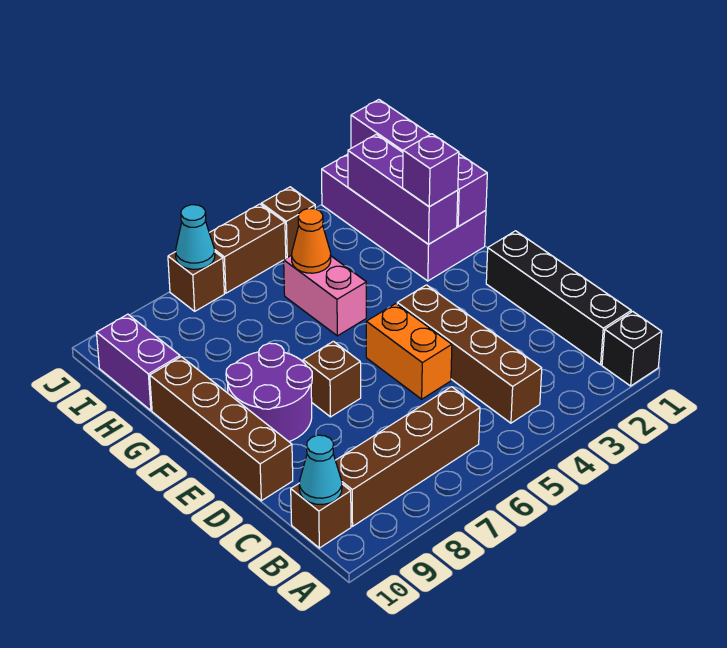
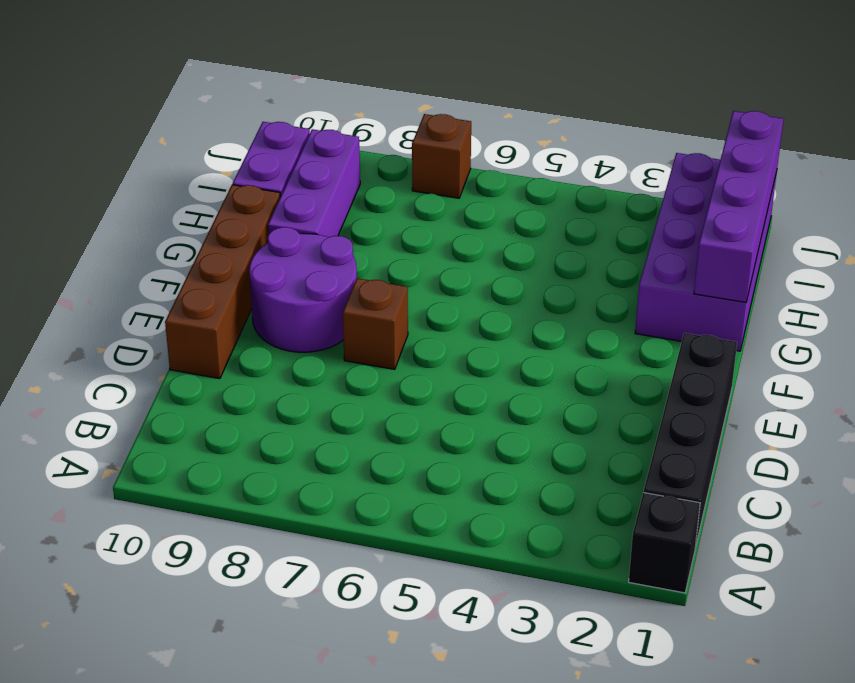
purple brick G9:I9 level 1 -> purple brick G2:I2 level 2
none -> brown brick B4:E4 level 1
none -> brown brick B6:B9 level 1
none -> brown brick B10 level 1

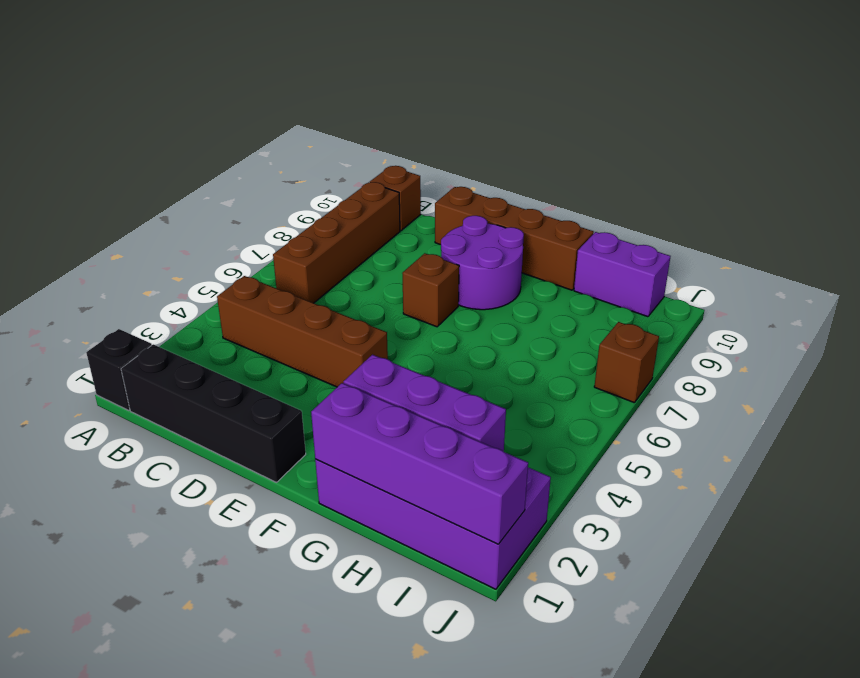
none -> orange brick D5:E5 level 1
none -> pink brick G5:H5 level 1
none -> brown brick J4 level 1

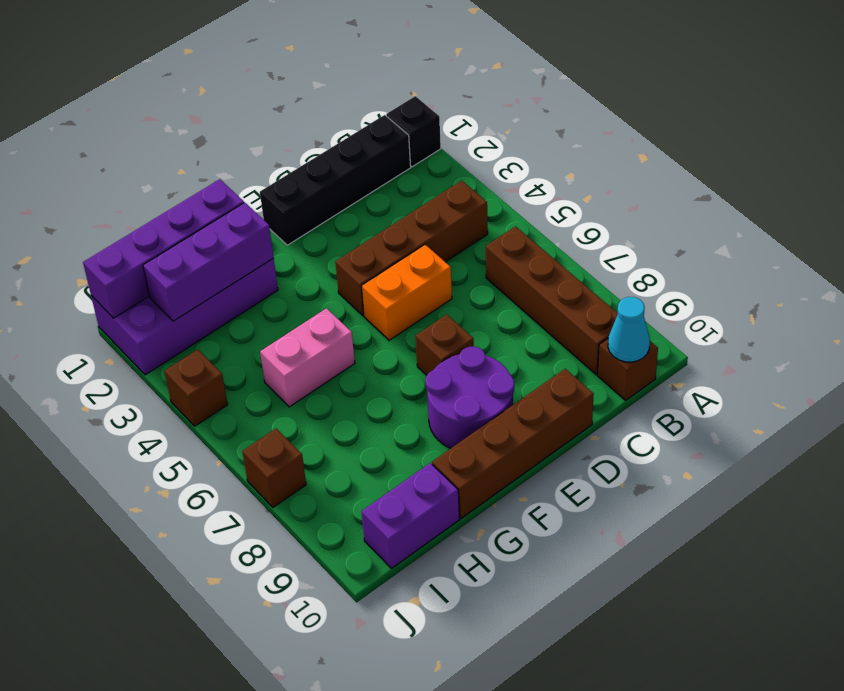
none -> brown brick J5:J6 level 1
none -> orange cone H5 level 2
none -> cyan cone J7 level 2

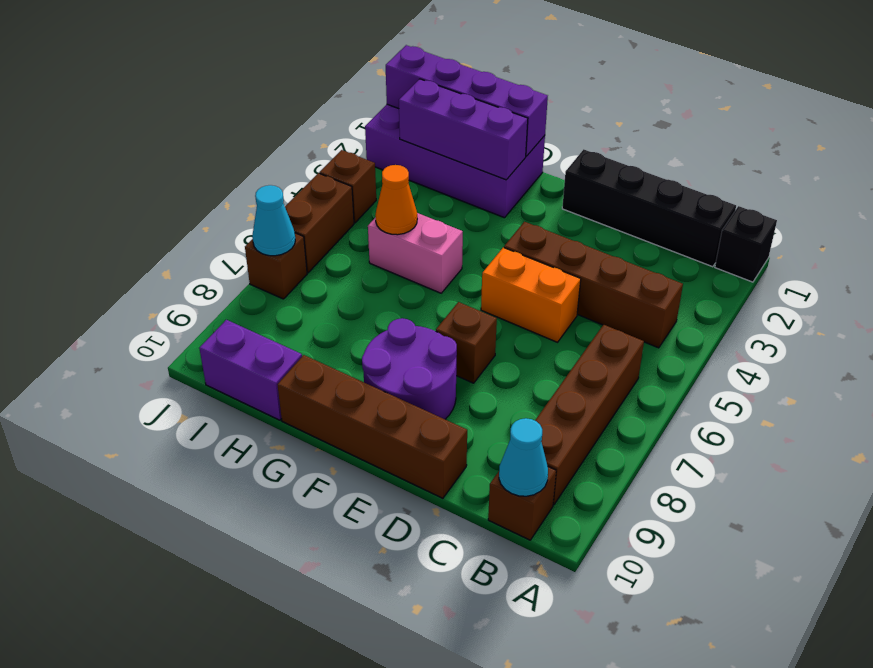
none -> purple brick G2 level 3

